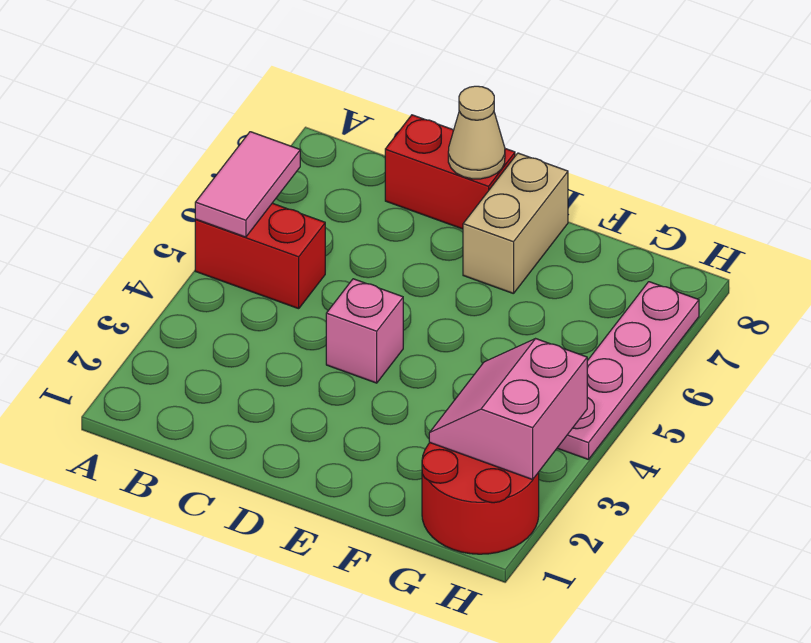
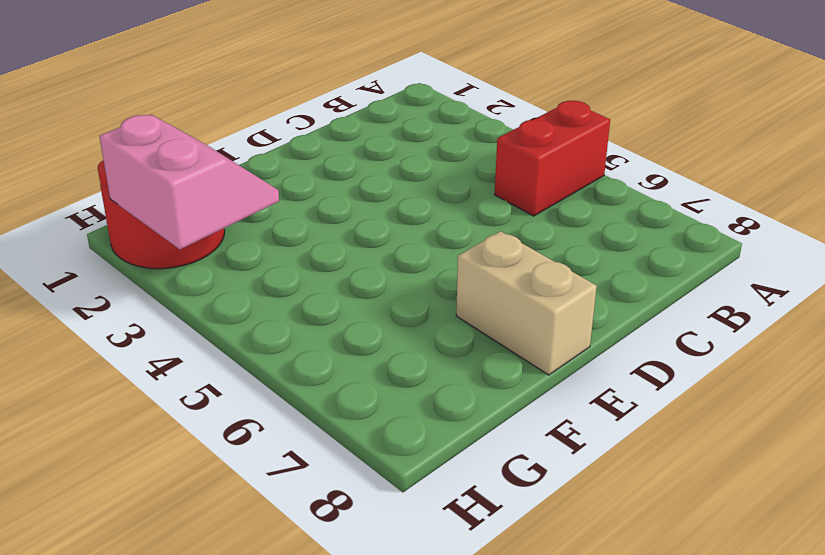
none -> red brick C8:D8 level 1
none -> pink brick D4 level 1

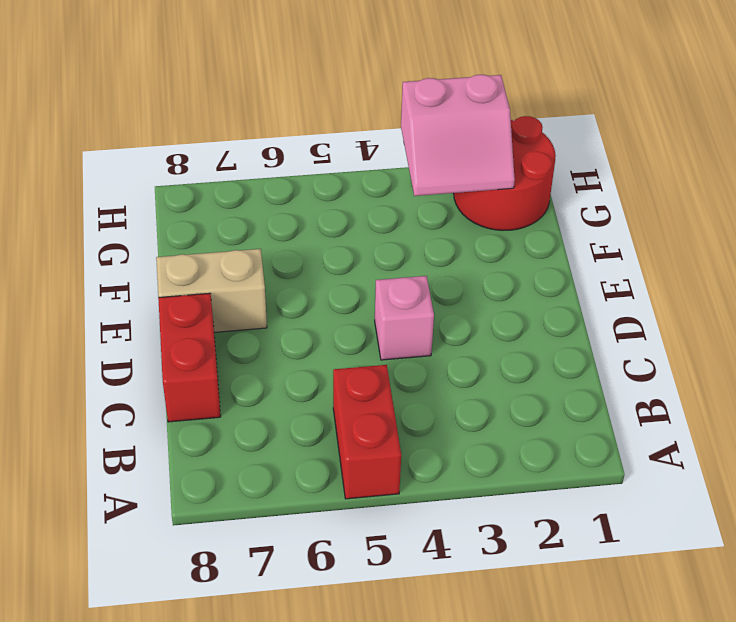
none -> pink plate H4:H7 level 1
none -> pink tile A5:A6 level 2

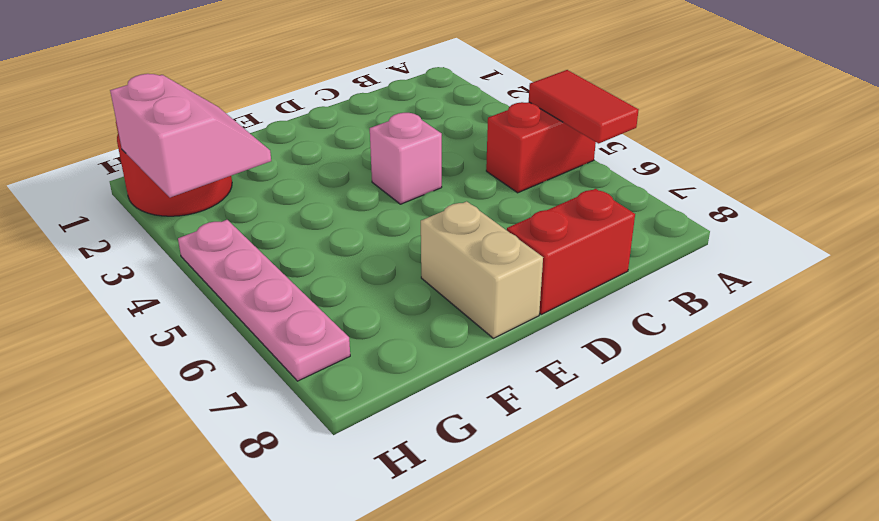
red tile A5:A6 level 2 -> pink tile A5:A6 level 2
none -> tan cone D8 level 2

